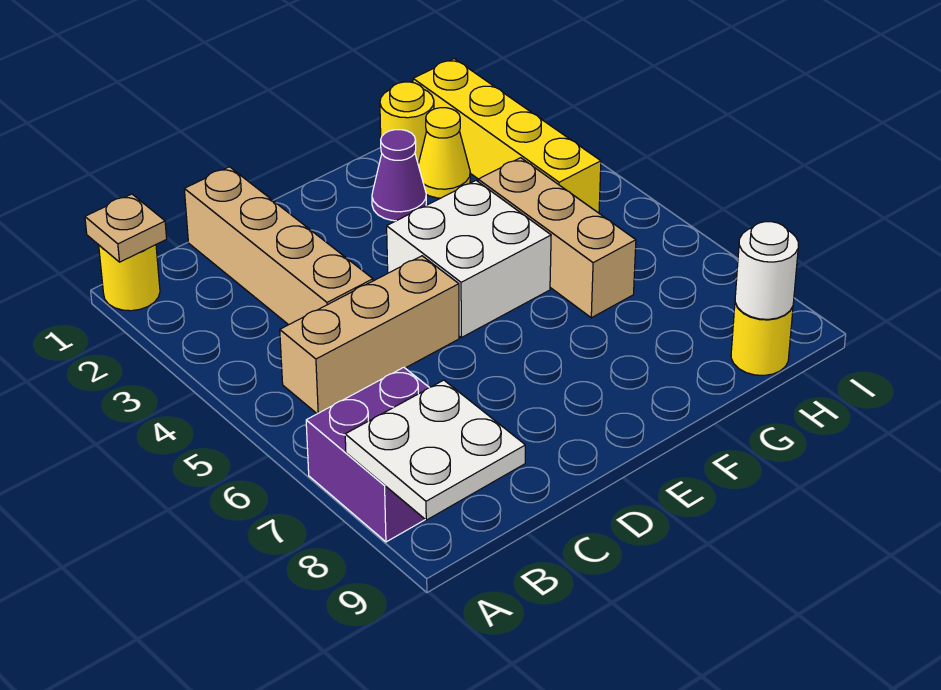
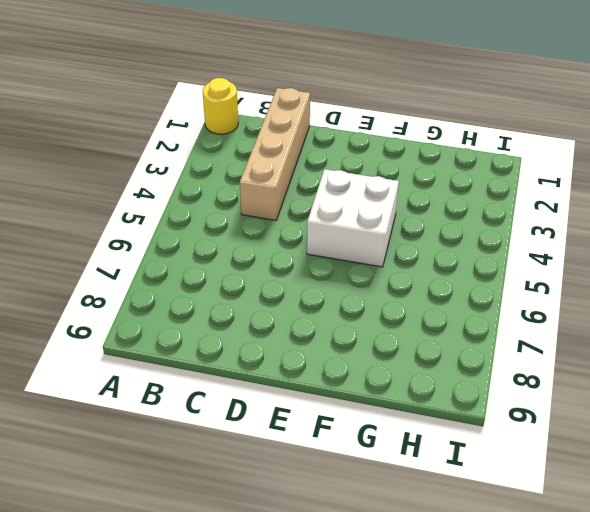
none -> purple brick A7:B8 level 1
none -> tan brick B5:D5 level 1
none -> purple cone F2 level 1

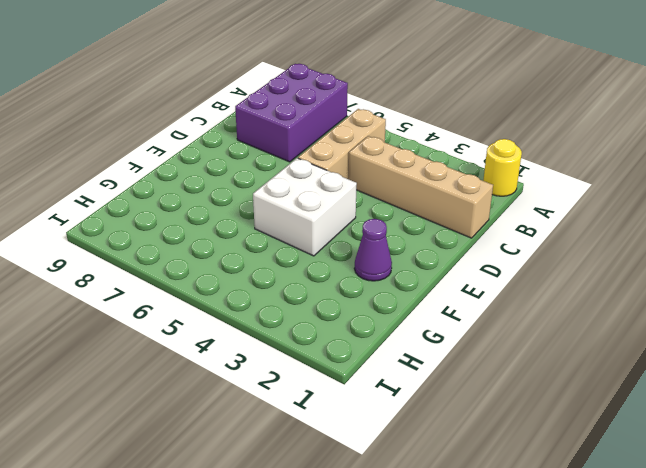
purple brick A7:C8 level 1 -> purple brick A7:B8 level 1
none -> yellow round brick G1 level 1
none -> yellow cone G2 level 1
none -> tan brick G4:G6 level 1

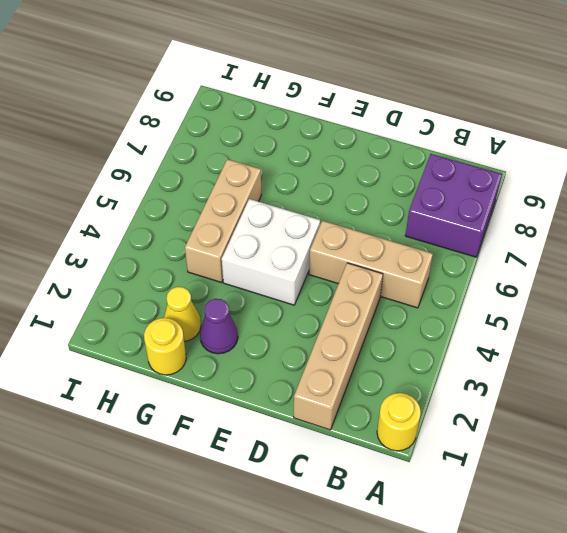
none -> yellow brick H1:H4 level 1
none -> yellow round brick H9 level 1
none -> tan plate A1 level 2

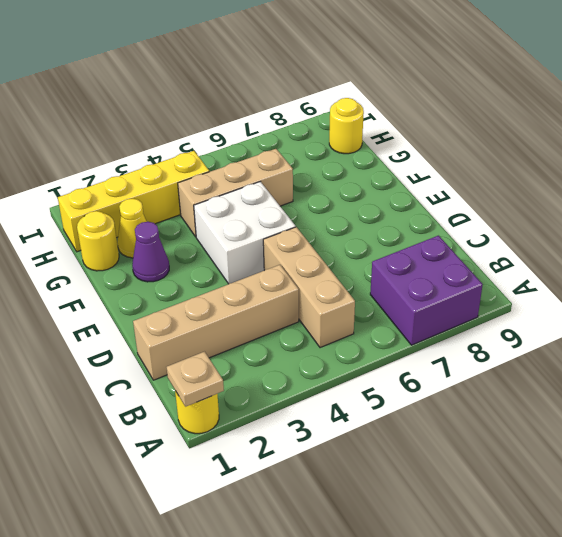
none -> white plate A8:B9 level 2
none -> white round brick H9 level 2

